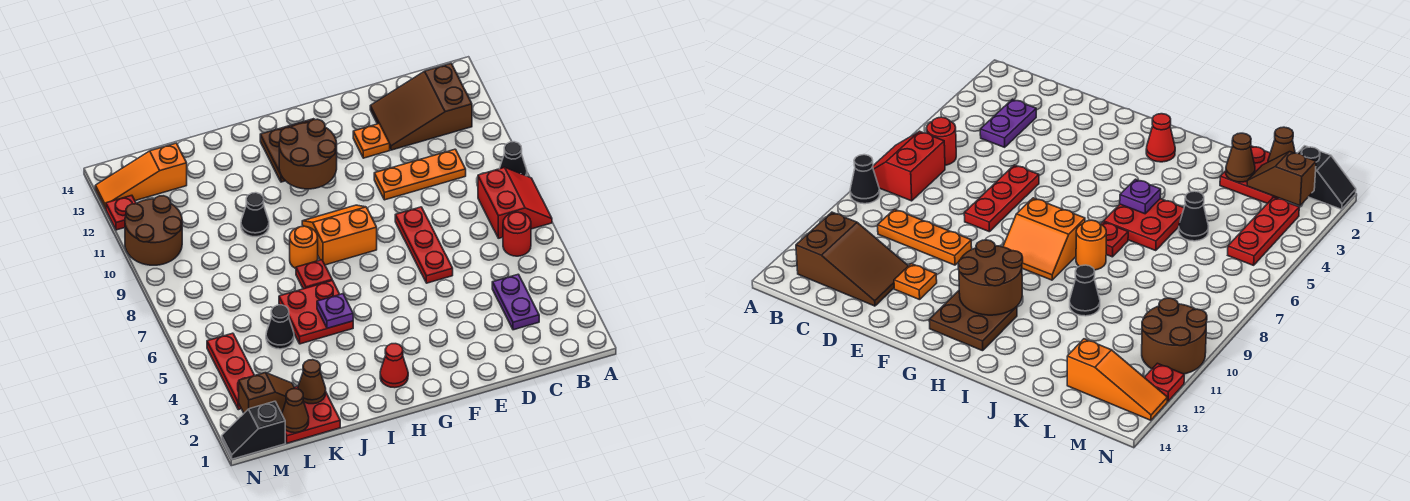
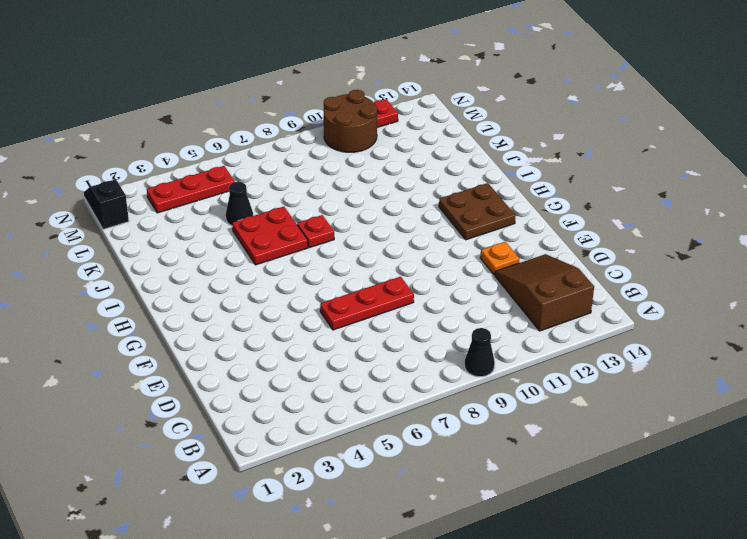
none -> red slope A7:B8 level 1 top B
none -> red round brick B6 level 1
none -> purple plate C3:C4 level 1

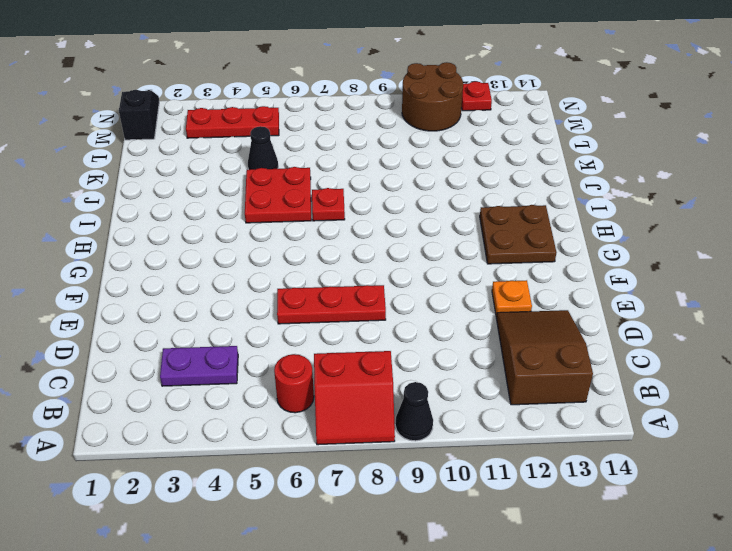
none -> orange plate C10:E10 level 1
none -> orange slope G8:H9 level 1 top 8
none -> red cone H2 level 1

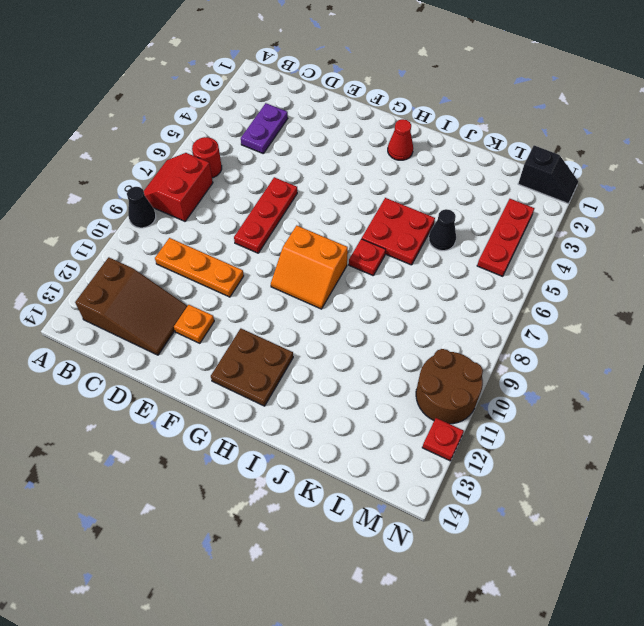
none -> orange round brick I8 level 1
none -> black cone J10 level 1
none -> red plate K1:L2 level 1

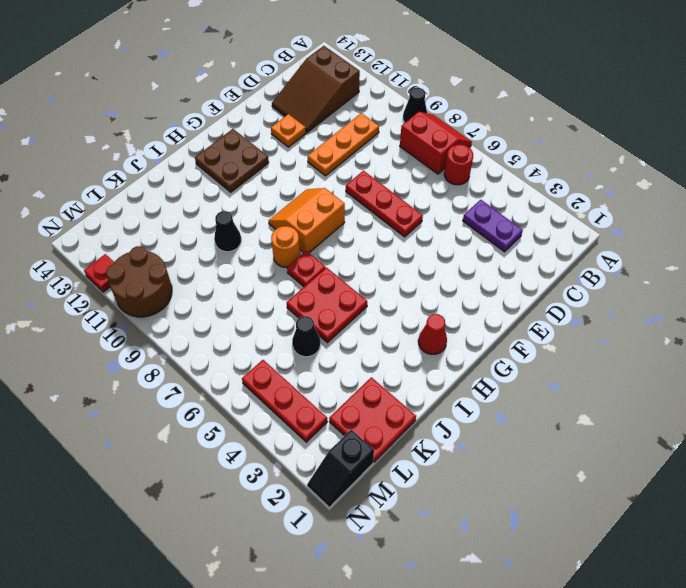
none -> orange slope L13:N13 level 1 top L
none -> brown round brick G11:H12 level 2
none -> purple plate I5 level 2

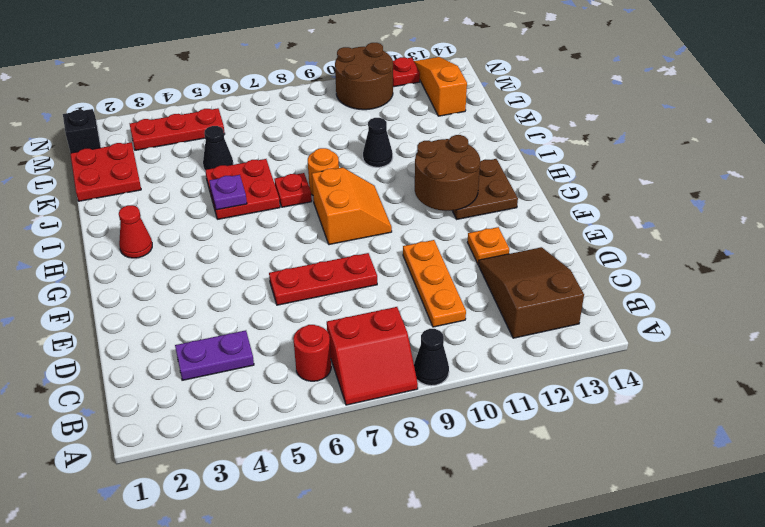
none -> brown cone K2 level 2
none -> brown cone L1 level 2
none -> brown slope L2:M2 level 2 top M

